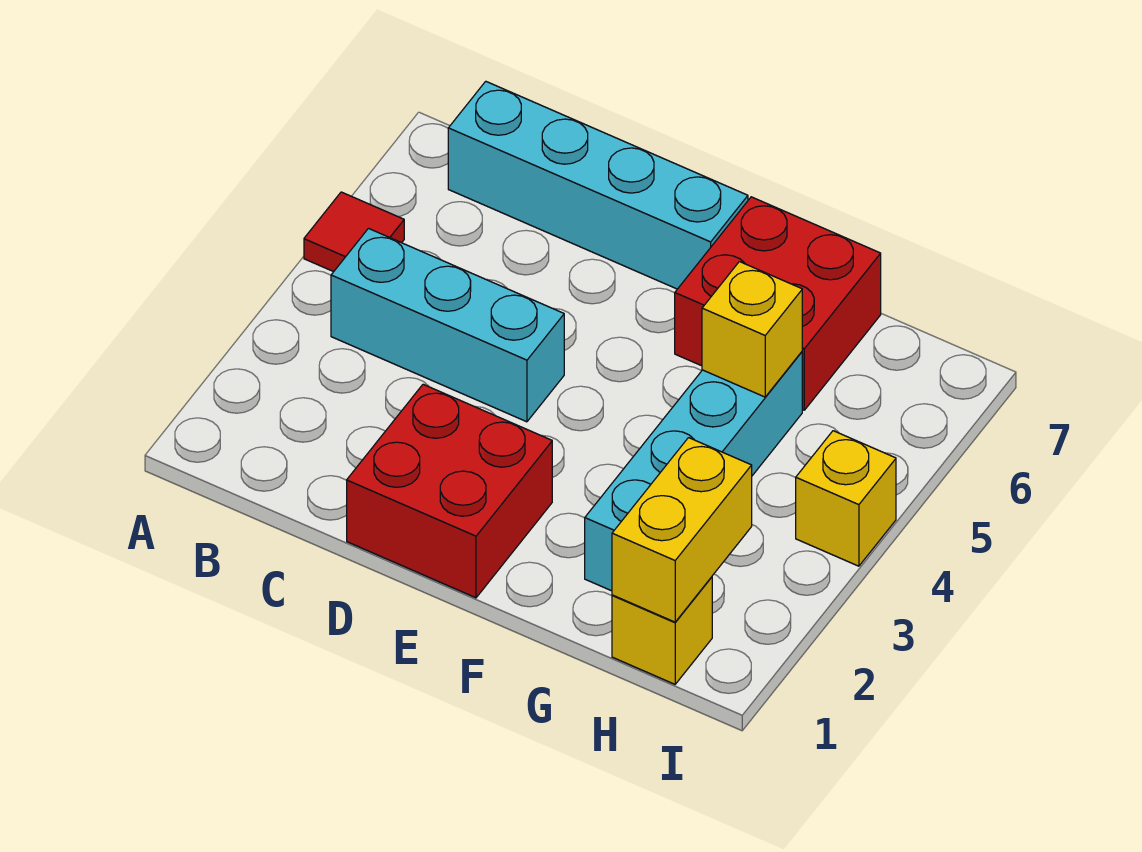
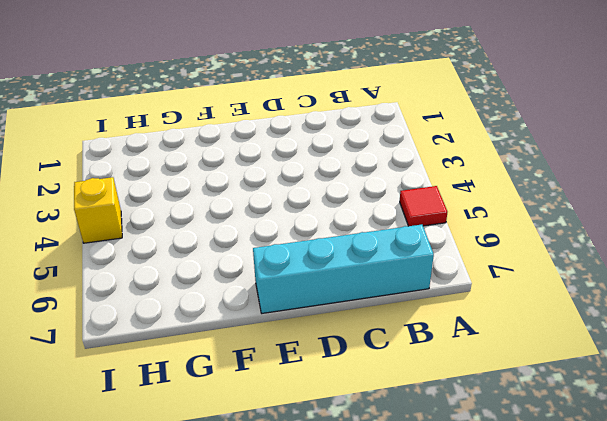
none -> cyan brick B4:D4 level 1
none -> red brick D1:E2 level 1

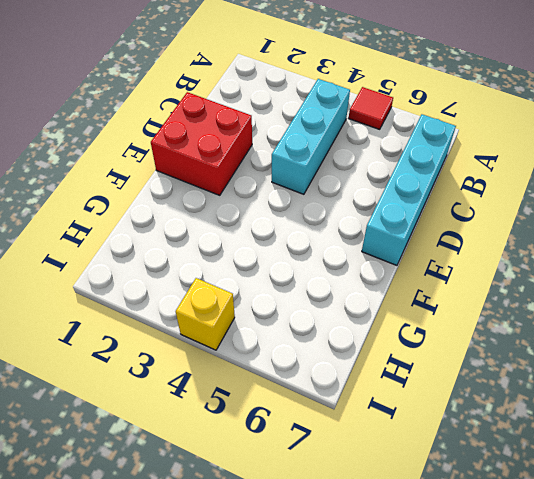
none -> red brick F6:G7 level 1
none -> cyan brick G2:G5 level 1

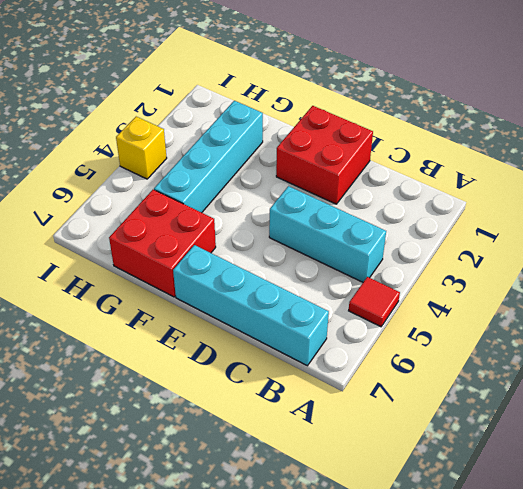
none -> yellow brick H1 level 1
none -> yellow brick G5 level 2

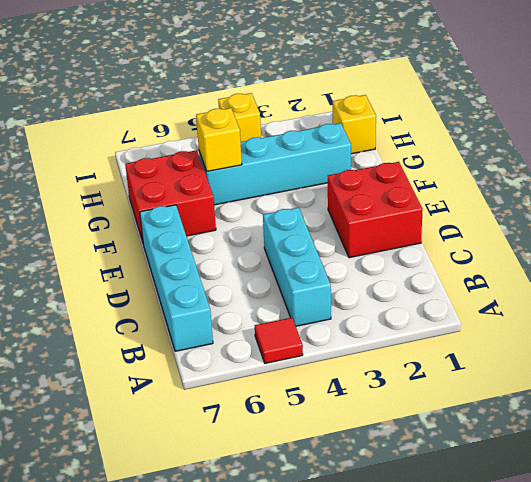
none -> yellow brick H1:H2 level 2

